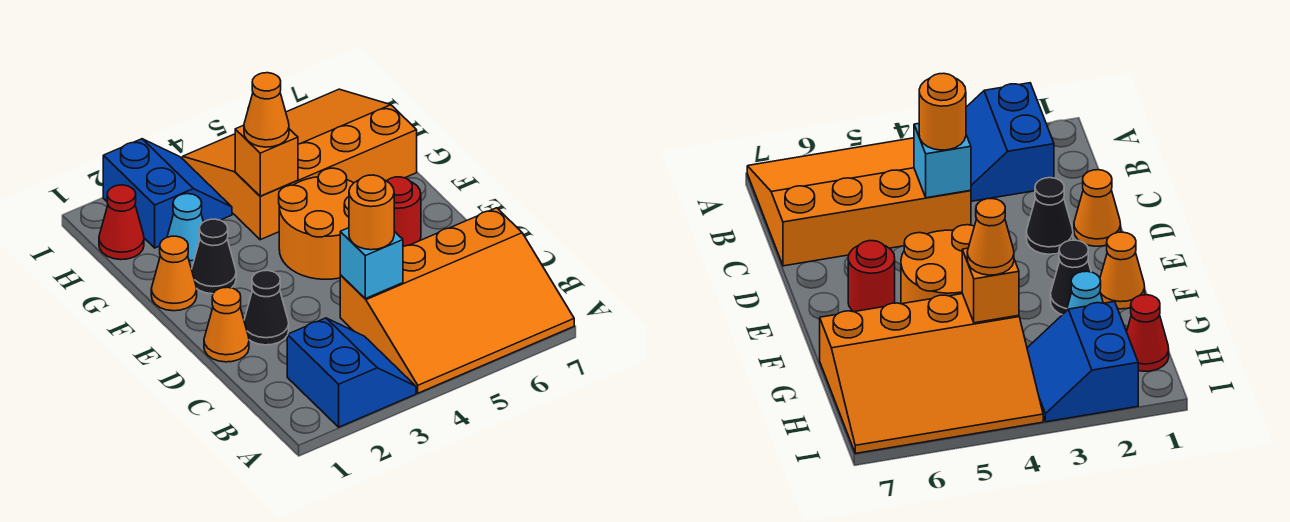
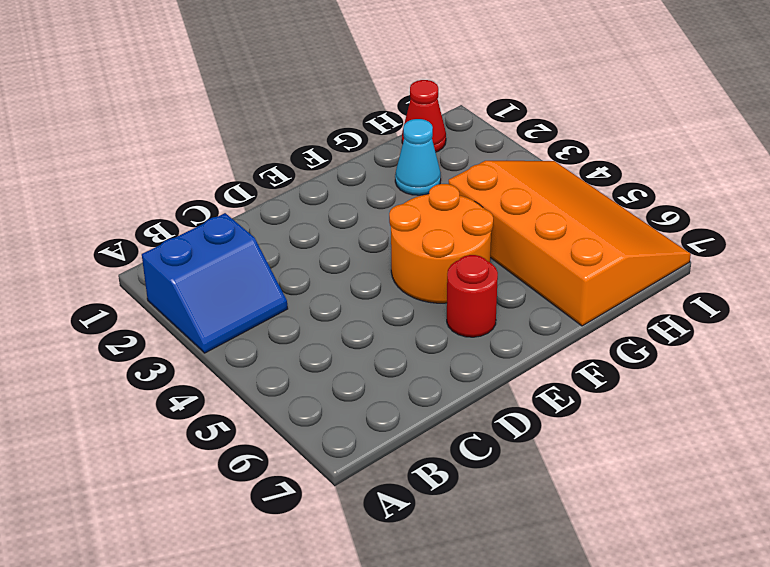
none -> orange slope A4:C7 level 1 top C
none -> orange cone D1 level 1
none -> black cone D2 level 1

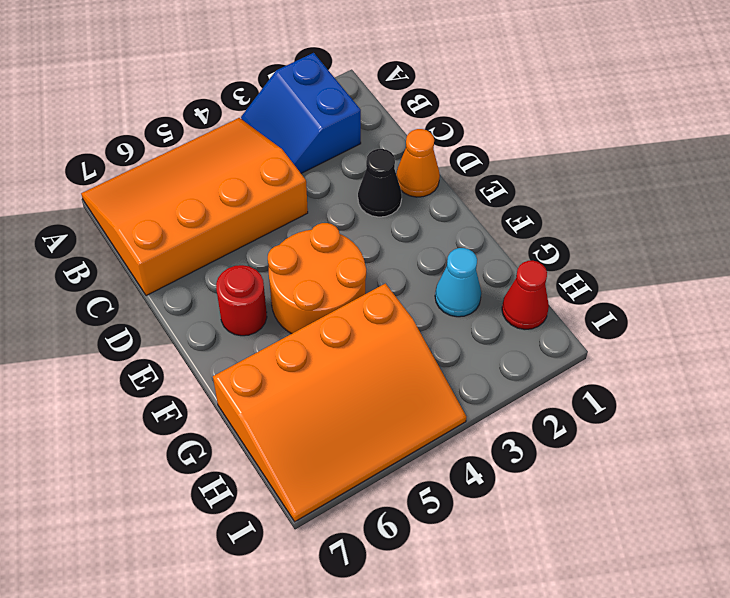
none -> orange cone F1 level 1
none -> black cone F2 level 1
none -> blue slope H2:I3 level 1 top 2

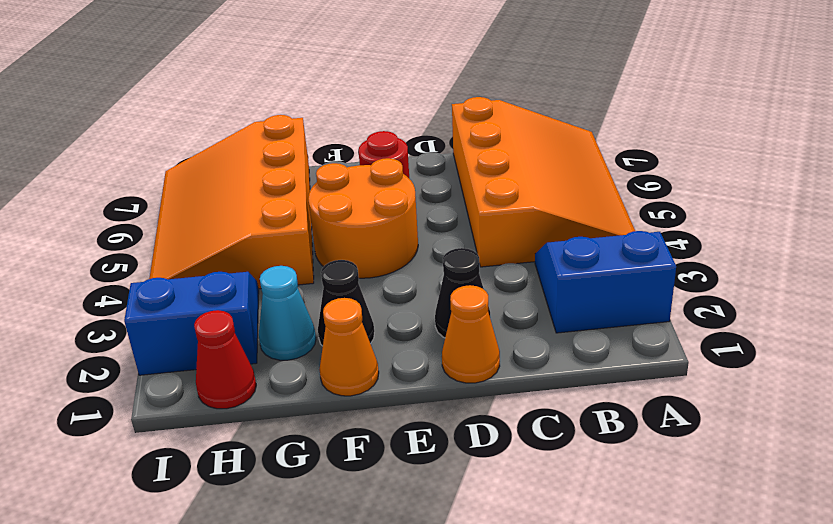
none -> cyan brick C4 level 2
none -> orange brick G4 level 2
none -> orange round brick C4 level 3

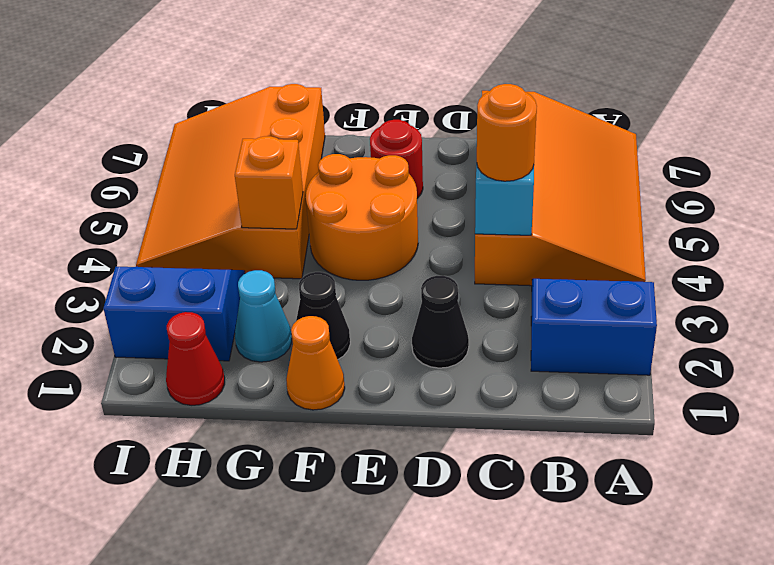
none -> orange cone D1 level 1
none -> orange cone G4 level 3

